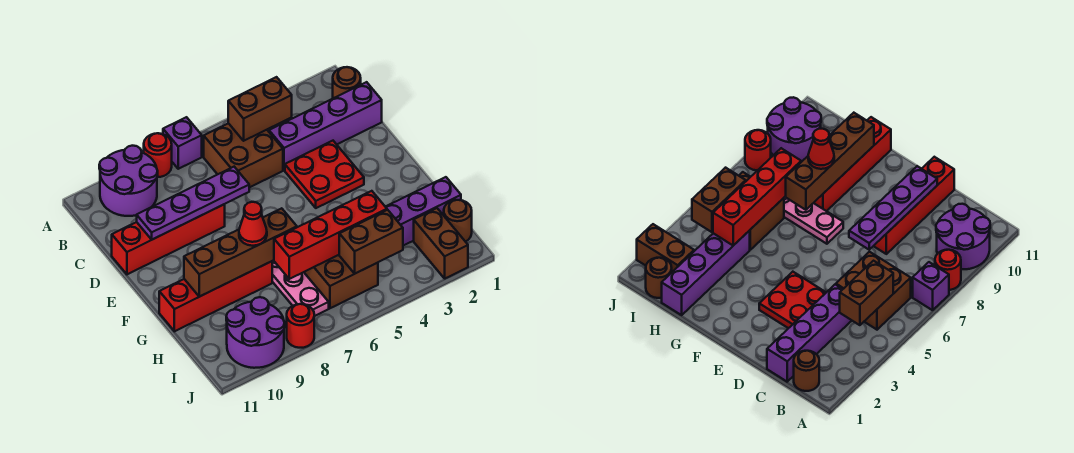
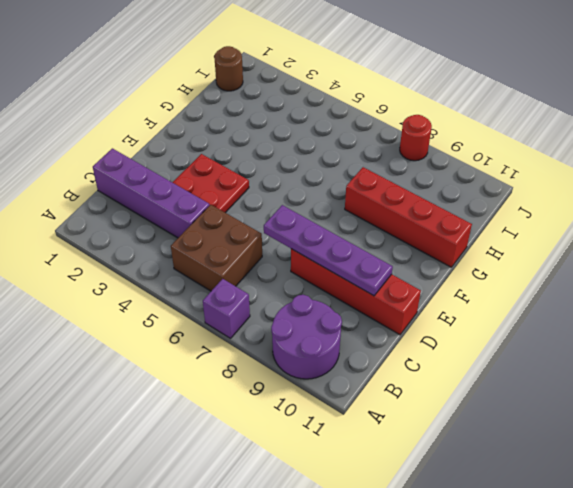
none -> red round brick A8 level 1
none -> brown round brick B1 level 1
none -> pink plate F7:I7 level 1

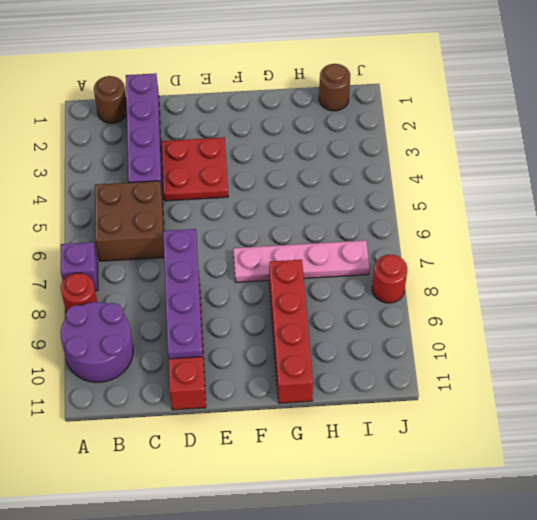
none -> purple brick H1:H4 level 1
none -> brown brick H5:I6 level 1
none -> brown brick I2:J2 level 1

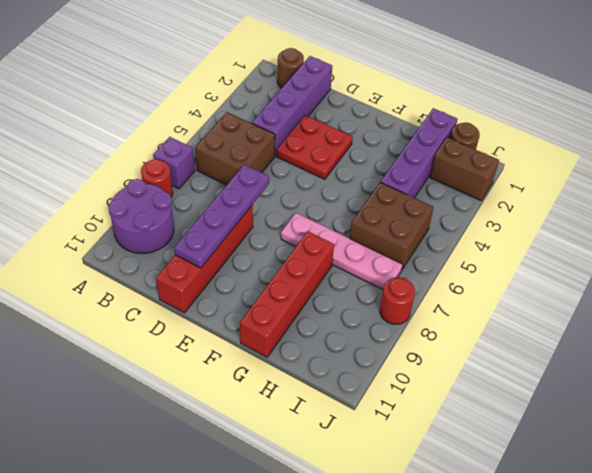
none -> purple round brick I9:J10 level 1
none -> brown brick B4:B5 level 2
none -> brown brick G7:G10 level 2

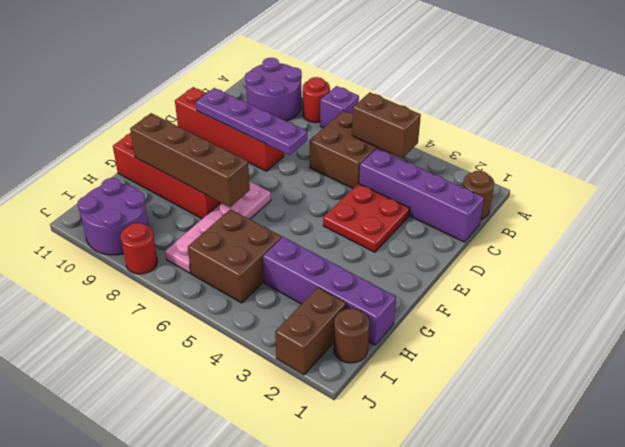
none -> red brick H4:H7 level 2
none -> brown brick I4:I5 level 2
none -> red cone G8 level 3

